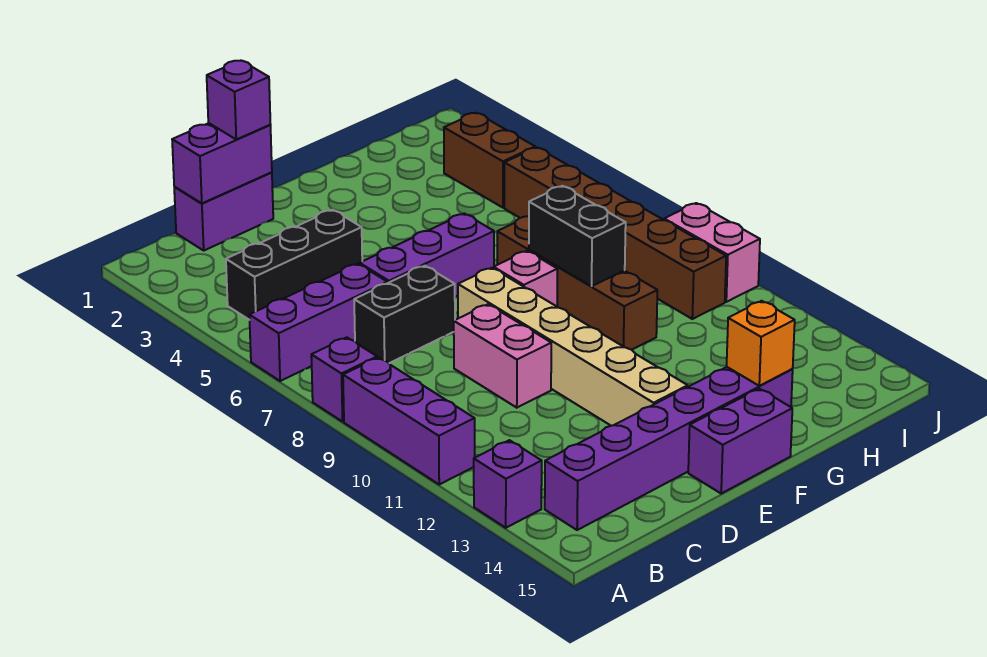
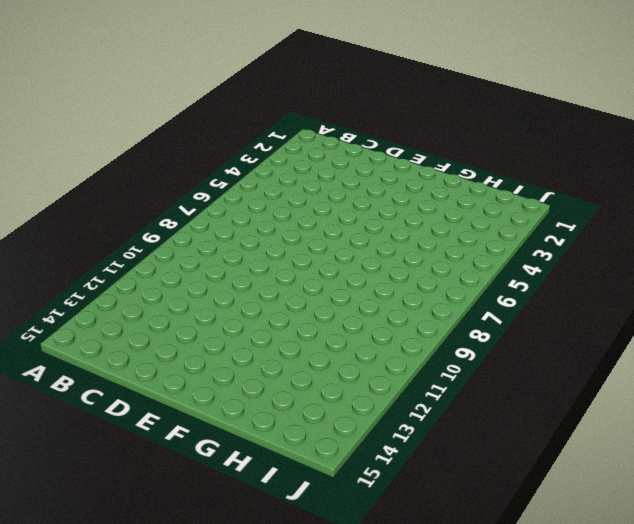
none -> purple brick A6:C6 level 1
none -> purple brick A8 level 1
none -> purple brick A9:A11 level 1

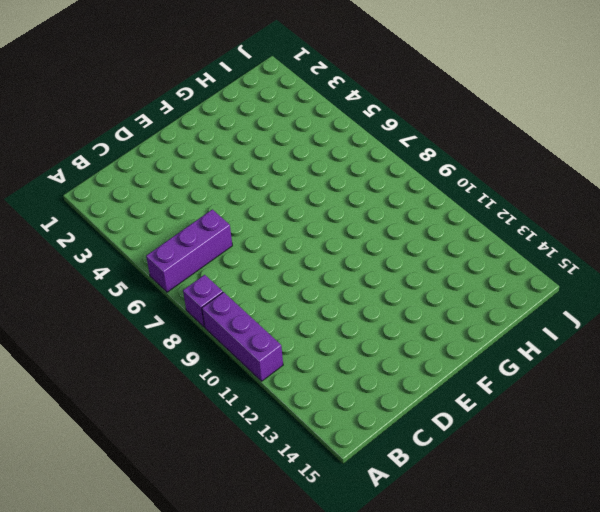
none -> purple brick A13 level 1
none -> black brick B4:D4 level 1
none -> purple brick B14:G14 level 1

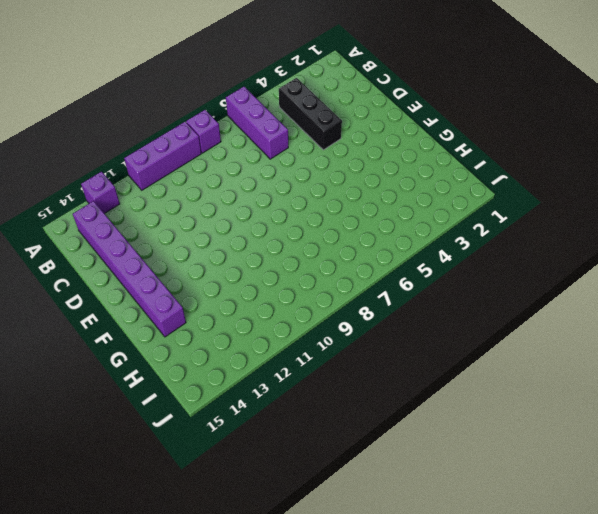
none -> purple brick C1:D1 level 1
none -> black brick C7:D7 level 1
none -> purple brick D6:F6 level 1

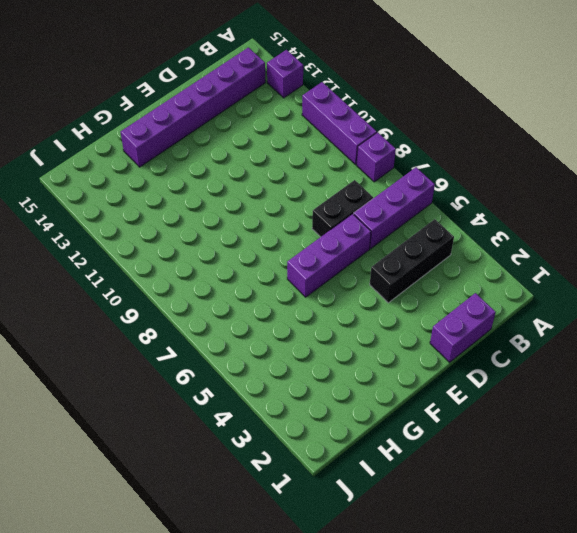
none -> pink brick D9:D10 level 1
none -> tan brick E8:E13 level 1
none -> purple brick E15:F15 level 1

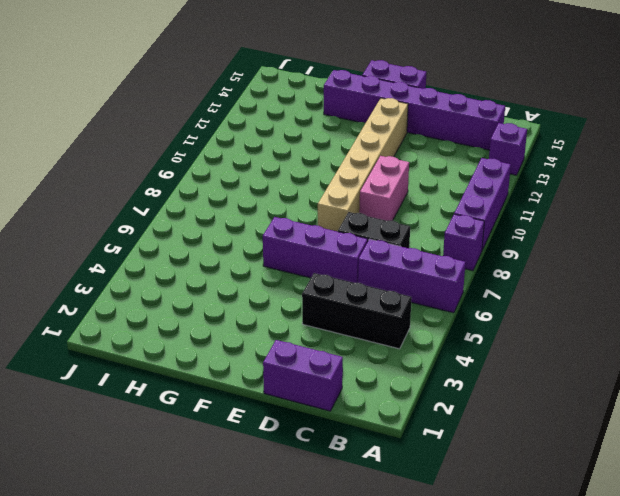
none -> pink brick F8 level 1
none -> brown brick G7:G10 level 1
none -> brown brick I3:I4 level 1

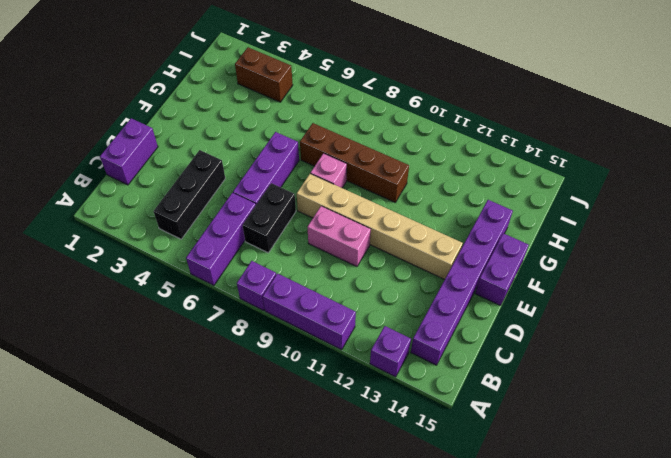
none -> brown brick I5:I10 level 1
none -> pink brick J9:J10 level 1
none -> purple brick C1:D1 level 2

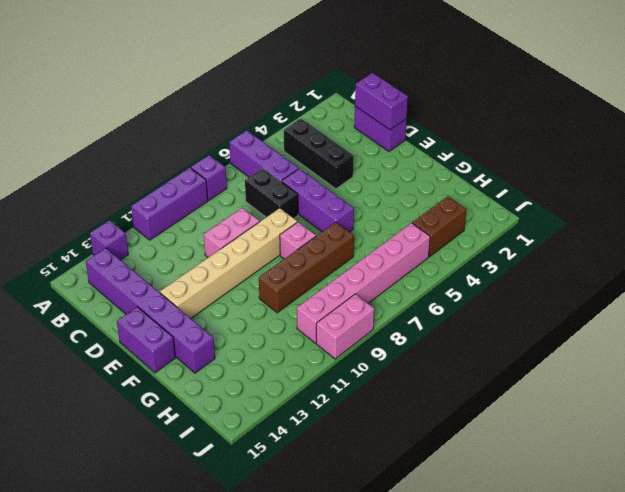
pink brick I5:I10 level 1 -> brown brick I5:I10 level 1
none -> black brick G8:G9 level 2
none -> orange brick G14 level 2
none -> purple brick D1 level 3

